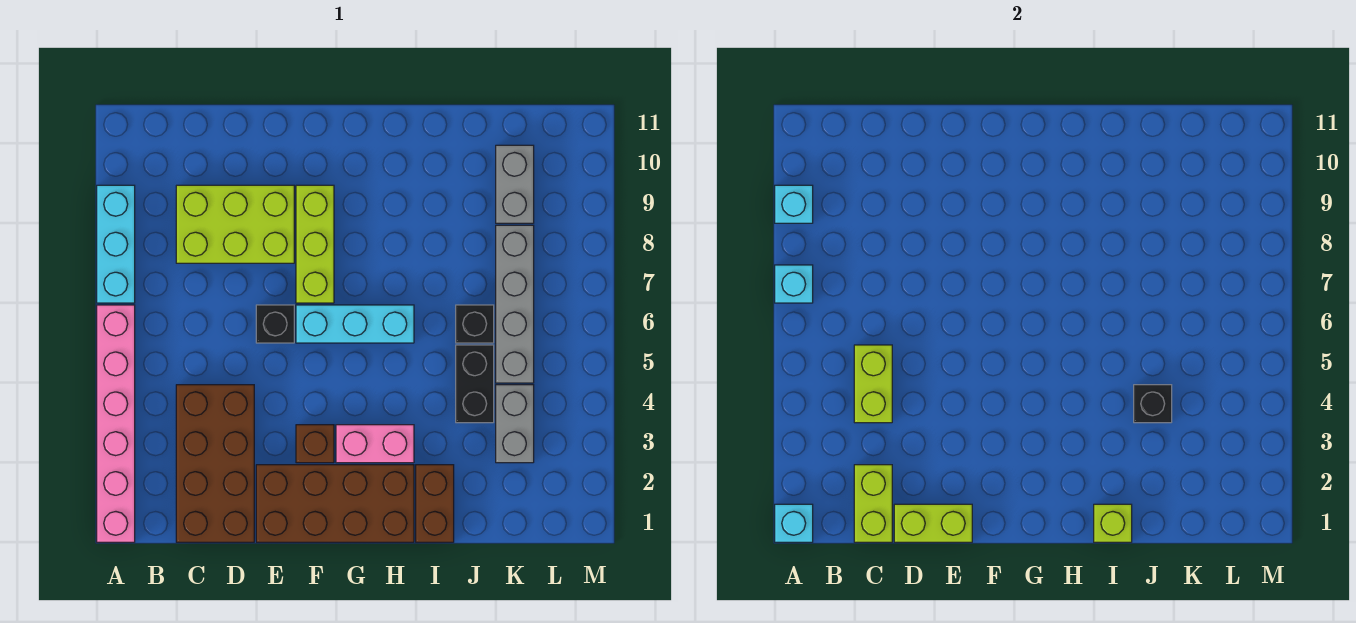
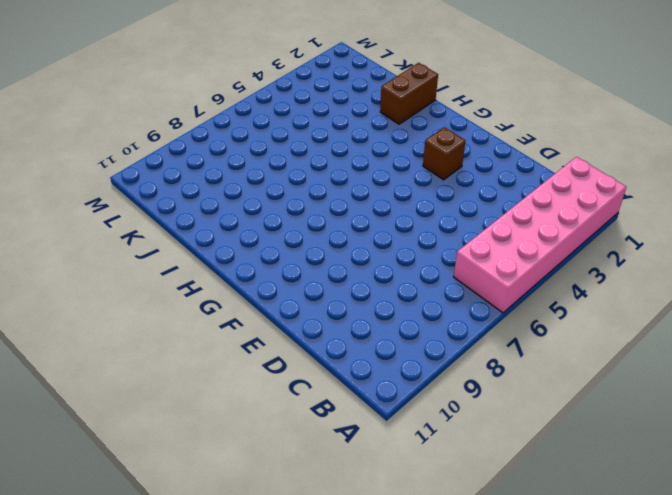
pink brick A1:B6 level 1 -> pink brick A1:A6 level 1
none -> cyan brick A7:A9 level 1
none -> brown brick C1:D4 level 1
none -> lime brick C8:E9 level 1

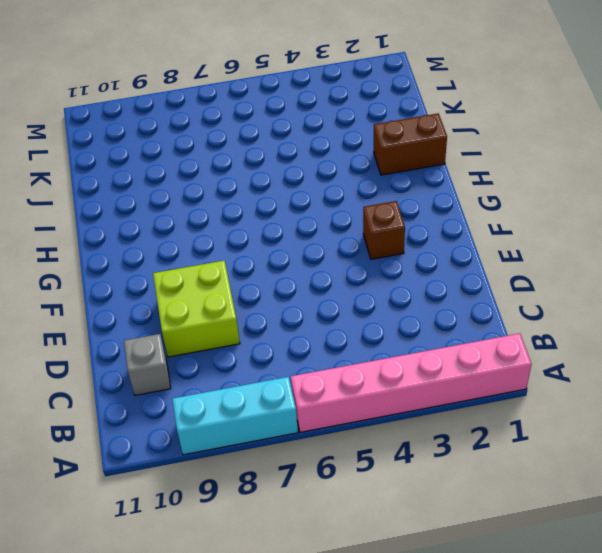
grey brick C10 level 1 -> none
lime brick D8:E9 level 1 -> lime brick C8:E9 level 1
none -> brown brick C1:D4 level 1
none -> brown brick E1:H2 level 1
none -> black brick E6 level 1

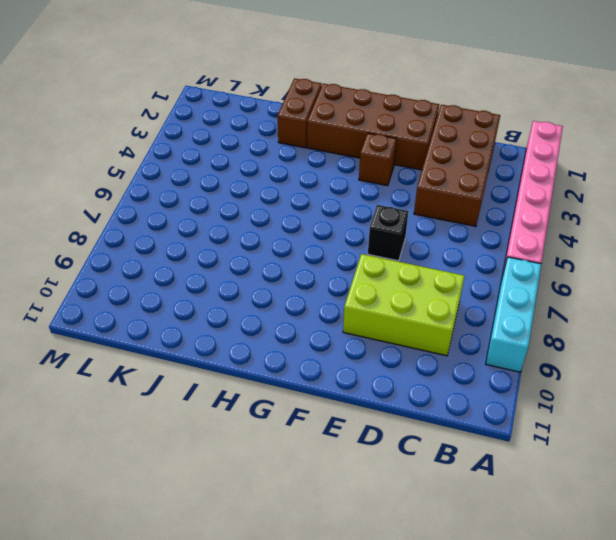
none -> cyan brick F6:H6 level 1
none -> lime brick F7:F9 level 1
none -> pink brick G3:H3 level 1

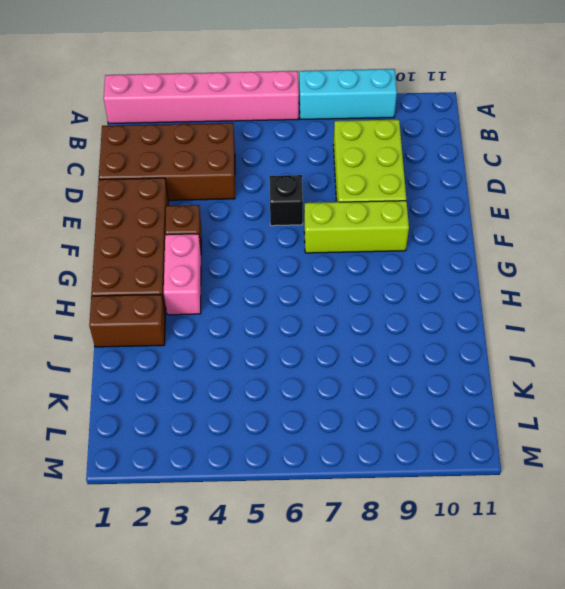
none -> cyan brick F6:H6 level 1
none -> black brick J4:J5 level 1
none -> black brick J6 level 1

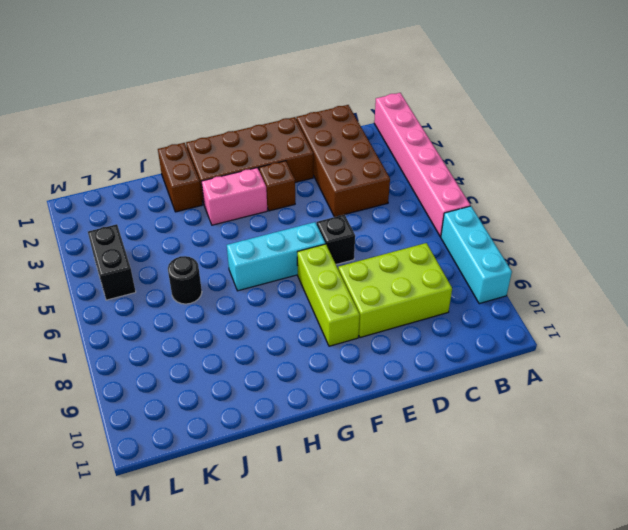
black round brick J6 level 1 -> black brick J6 level 1
black brick L4:L5 level 1 -> black brick J4:J5 level 1
none -> grey brick K3:K4 level 1
none -> grey brick K5:K8 level 1
none -> grey brick K9:K10 level 1

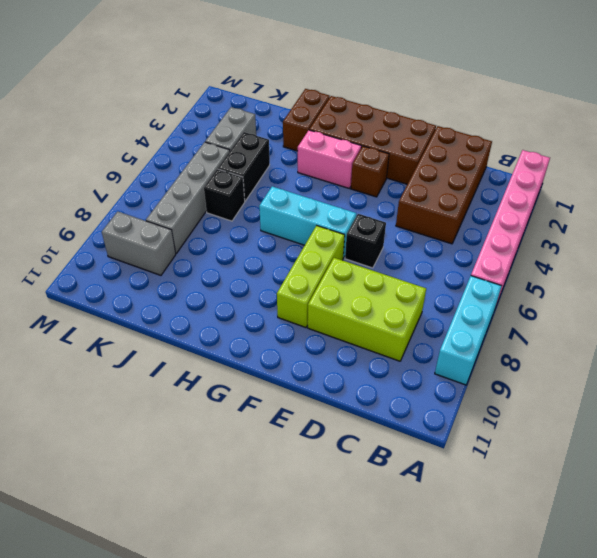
grey brick K9:L9 level 1 -> grey brick K9:K10 level 1
none -> cyan brick A1 level 2
none -> cyan brick A7 level 2
none -> cyan brick A9 level 2

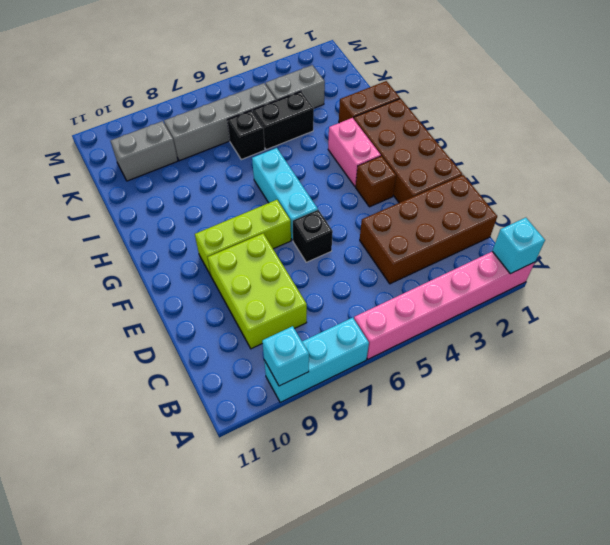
none -> cyan brick A7 level 2
none -> lime brick C1:C2 level 2
none -> lime brick C4:C5 level 2

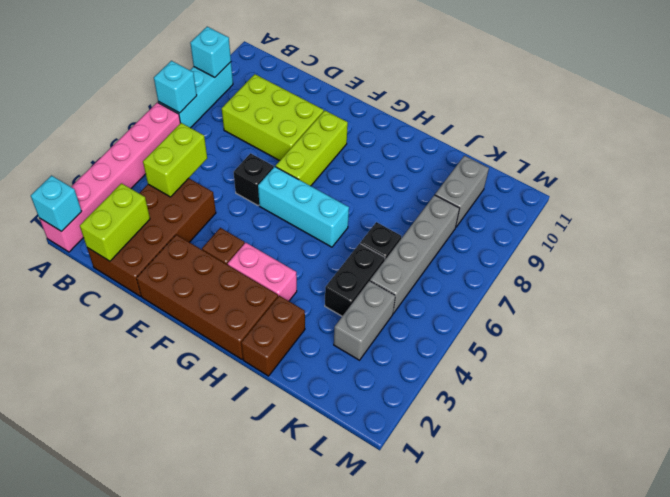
none -> lime brick D1:E1 level 2
none -> lime brick I1 level 2
none -> black brick J4 level 2

